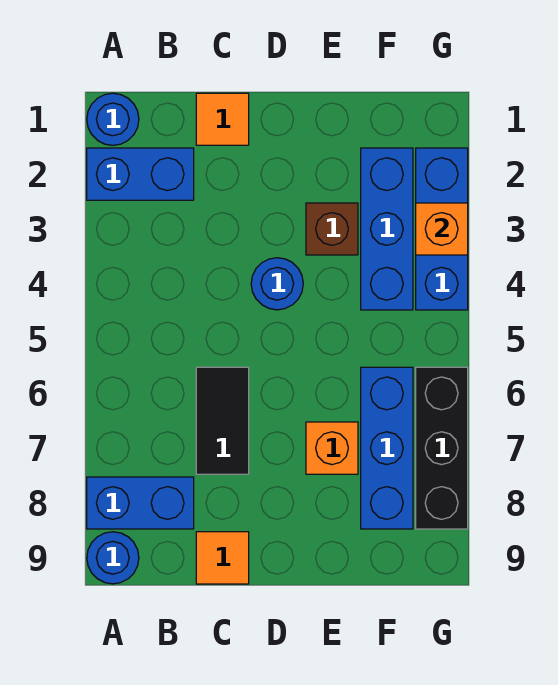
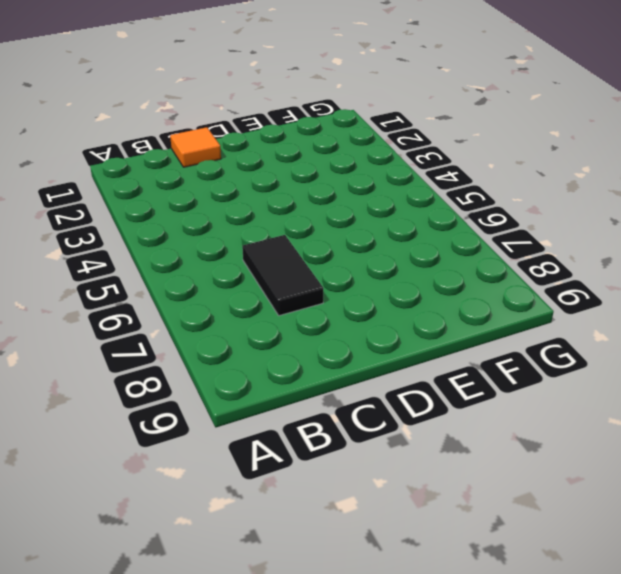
none -> blue round brick A1 level 1
none -> blue brick A2:B2 level 1
none -> blue brick A8:B8 level 1

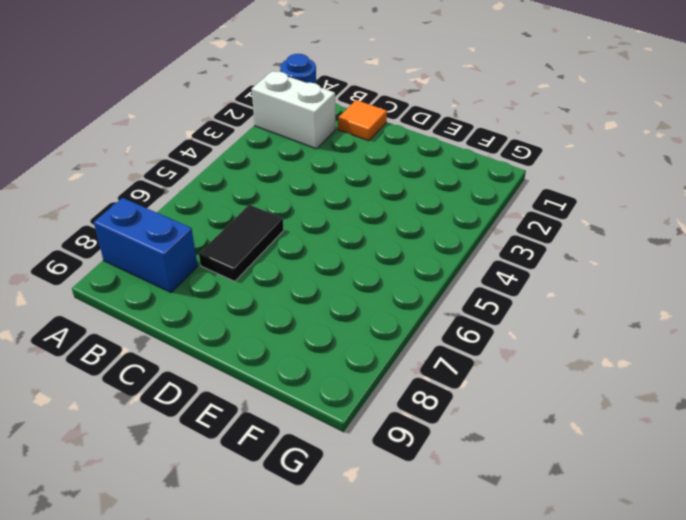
white brick A2:B2 level 1 -> blue brick A2:B2 level 1
none -> blue round brick A9 level 1
none -> orange tile C9 level 1
none -> blue round brick D4 level 1

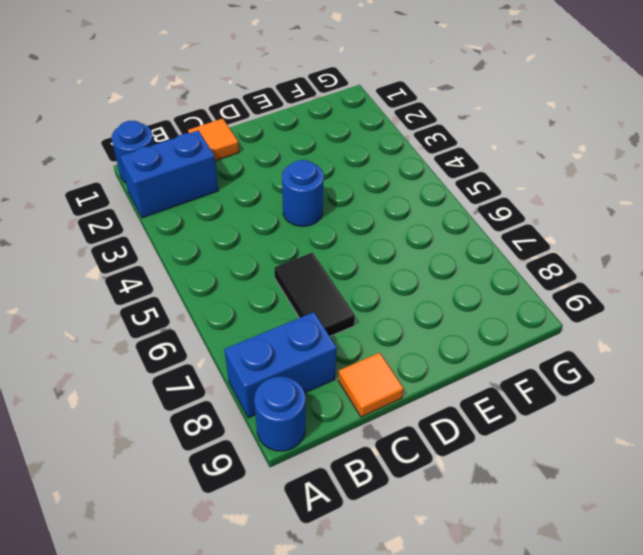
none -> brown brick E3 level 1
none -> orange brick E7 level 1
none -> blue brick F2:F4 level 1

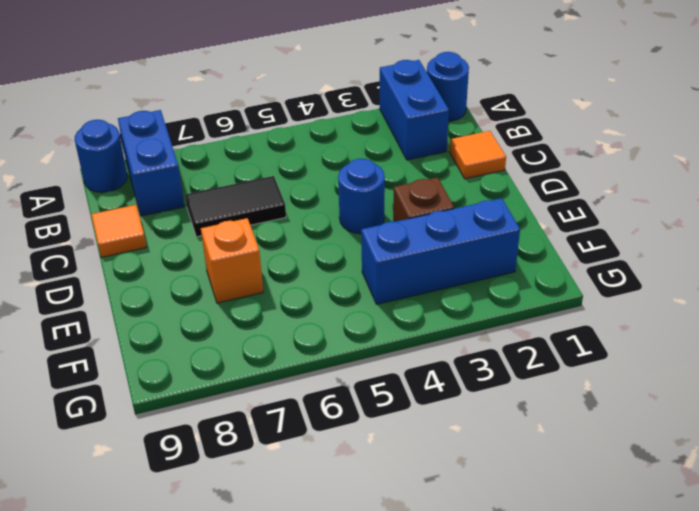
none -> blue brick F6:F8 level 1
none -> blue brick G2:G4 level 1
none -> black brick G6:G8 level 1

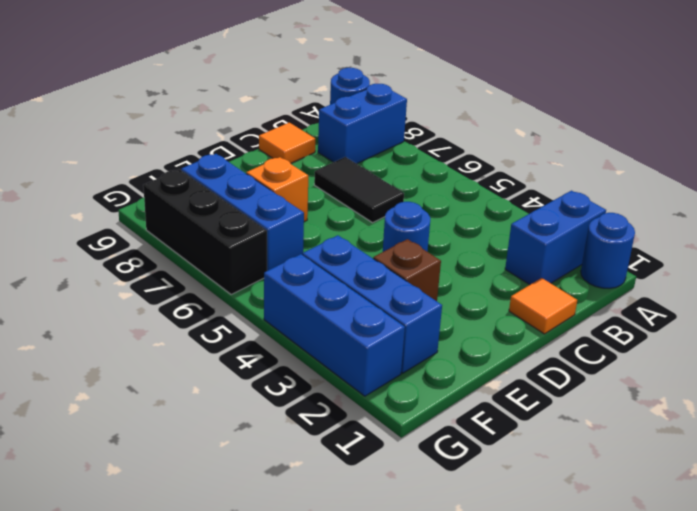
none -> orange brick G3 level 2

